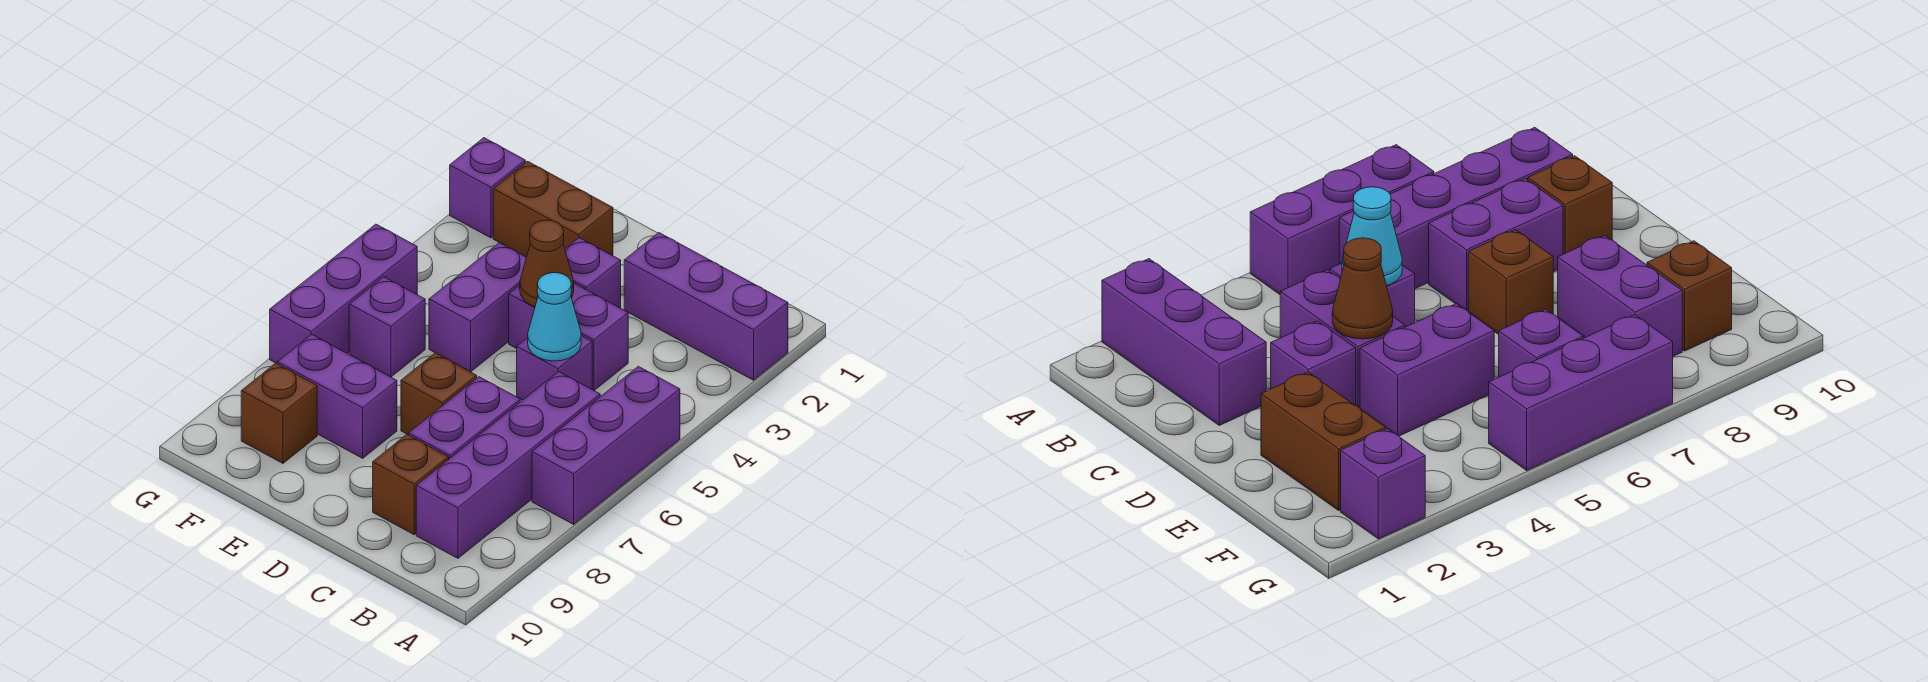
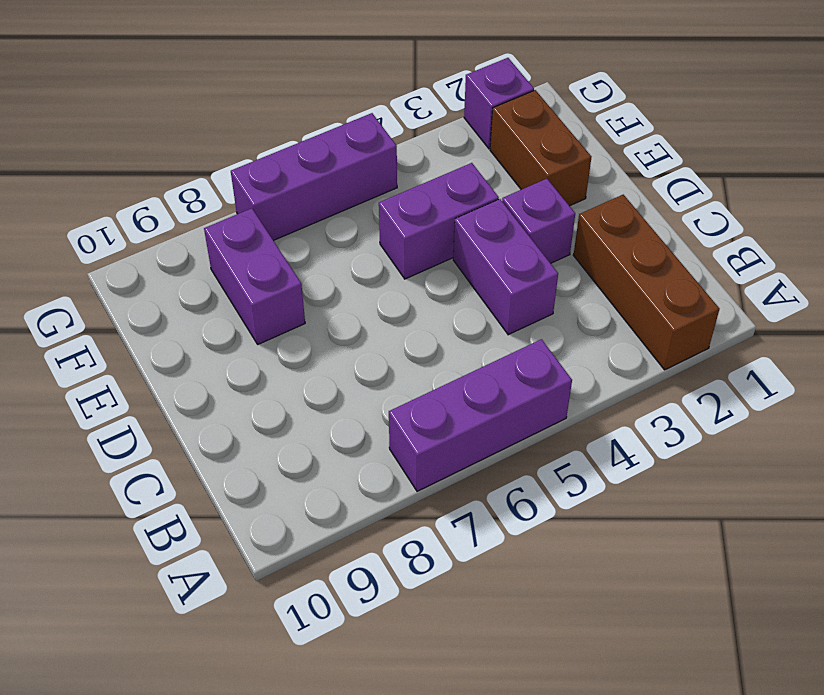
brown brick A2:C2 level 1 -> purple brick A2:C2 level 1
none -> purple brick B6:B9 level 1
none -> purple brick C5 level 1
none -> purple brick C7:C8 level 1

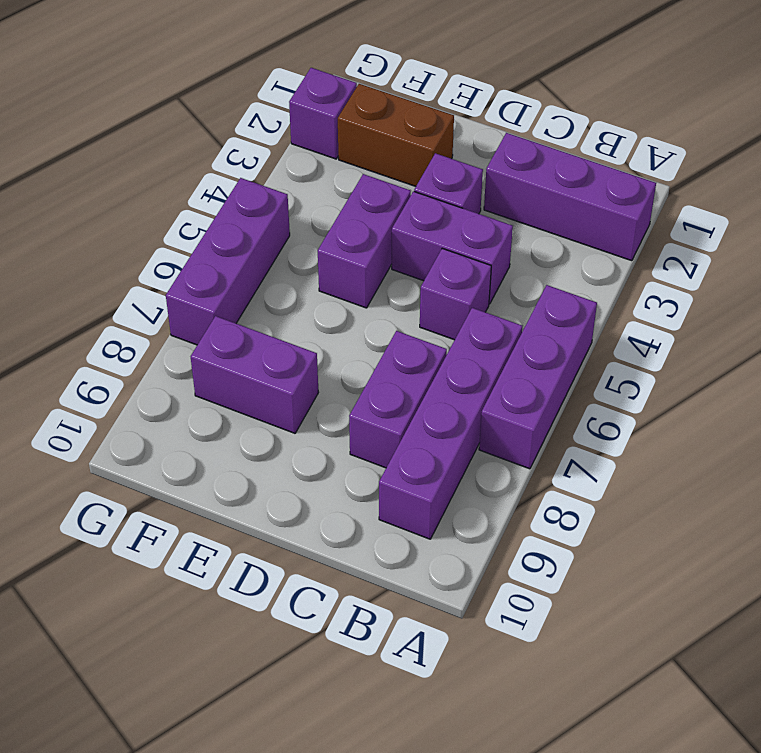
none -> brown brick C9 level 1
none -> brown brick D7 level 1
none -> purple brick F6 level 1

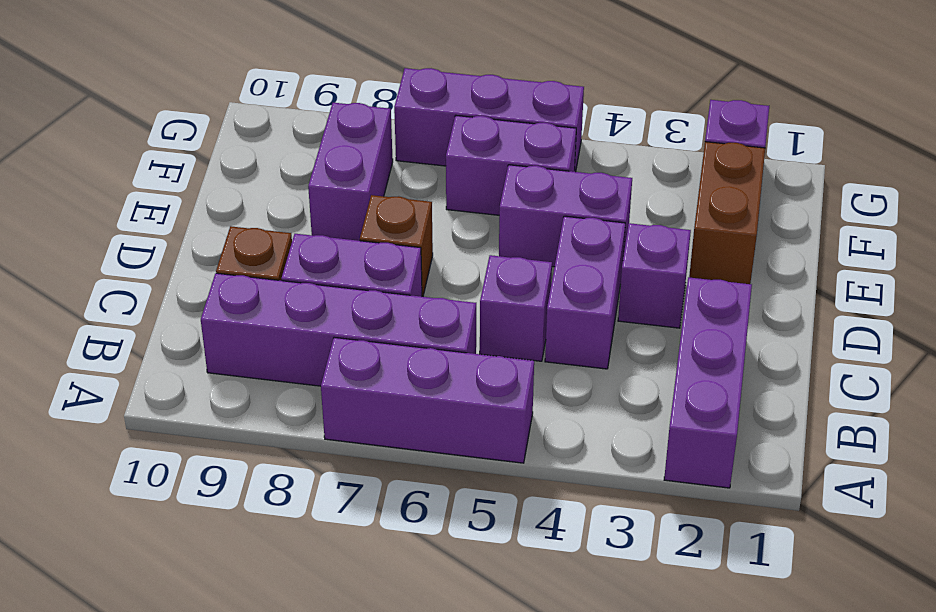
purple brick F5:F6 level 1 -> purple brick F6 level 1
none -> brown brick F9 level 1
none -> cyan cone C5 level 2
none -> brown cone D4 level 2

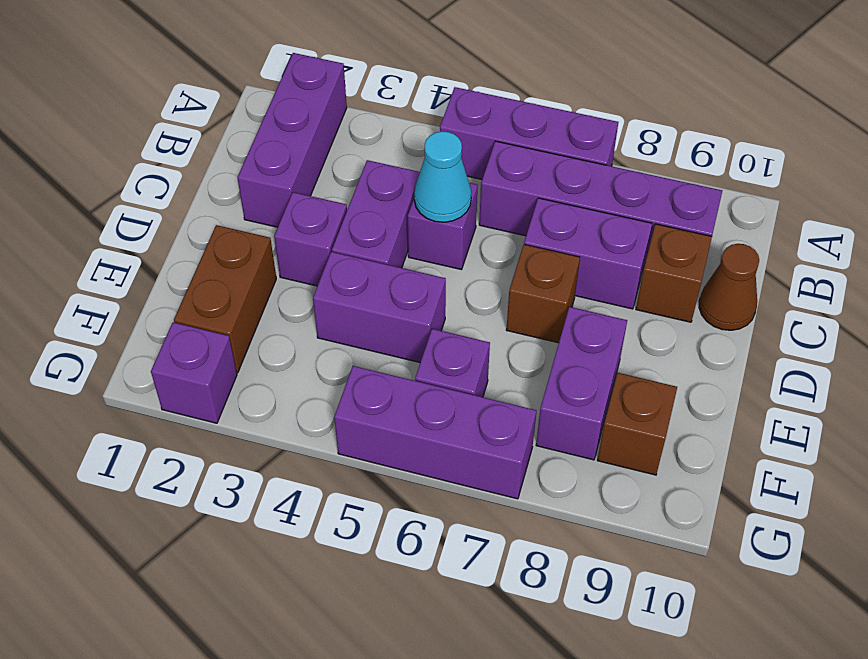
brown cone C10 level 1 -> brown cone D4 level 2

